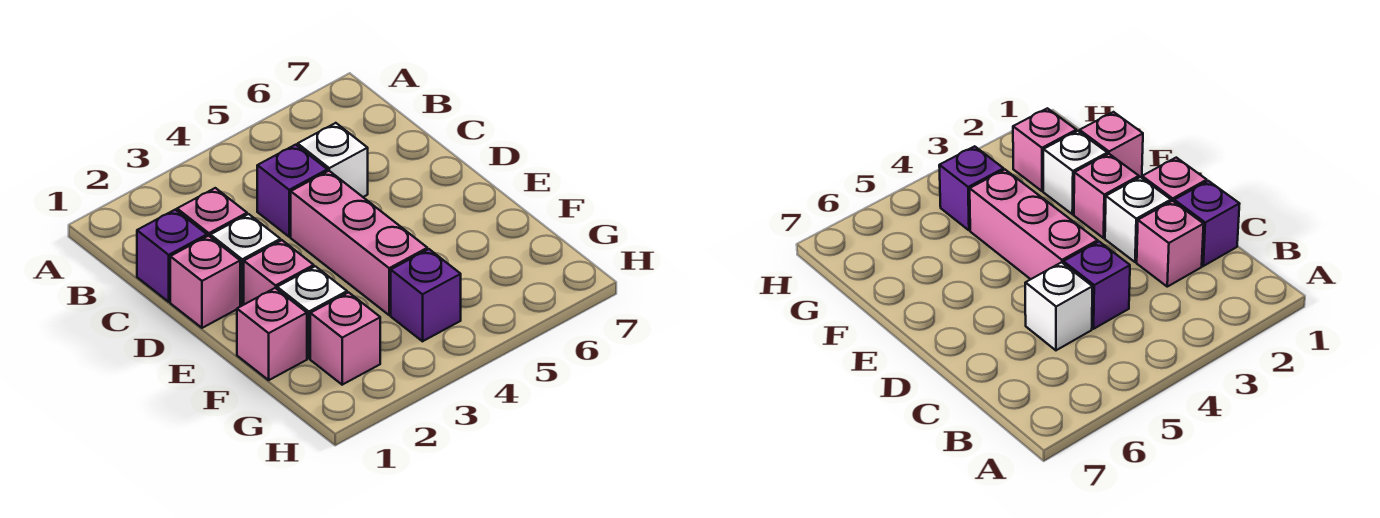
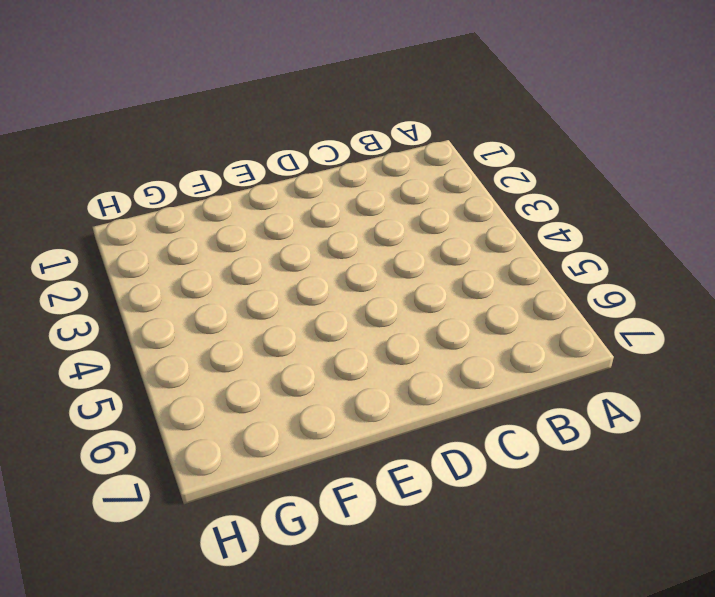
none -> purple brick C1 level 1
none -> pink brick C2 level 1
none -> purple brick C4 level 1

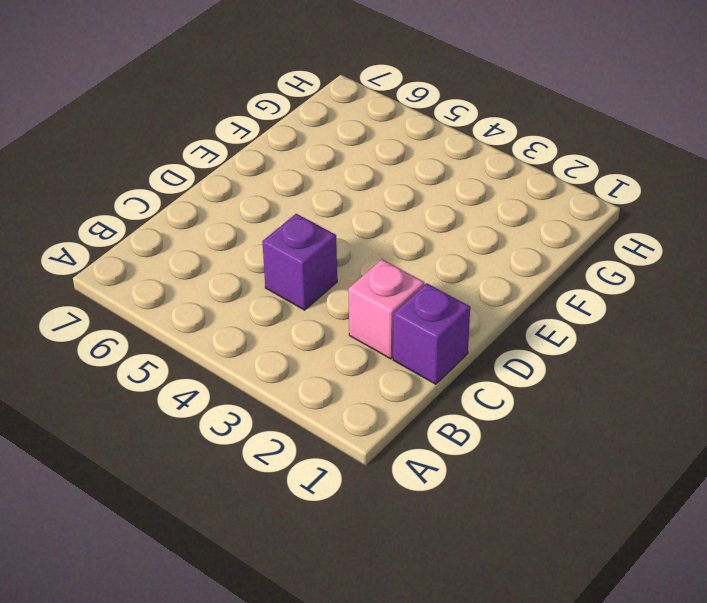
none -> white brick C5 level 1
none -> pink brick D1 level 1
none -> white brick D2 level 1

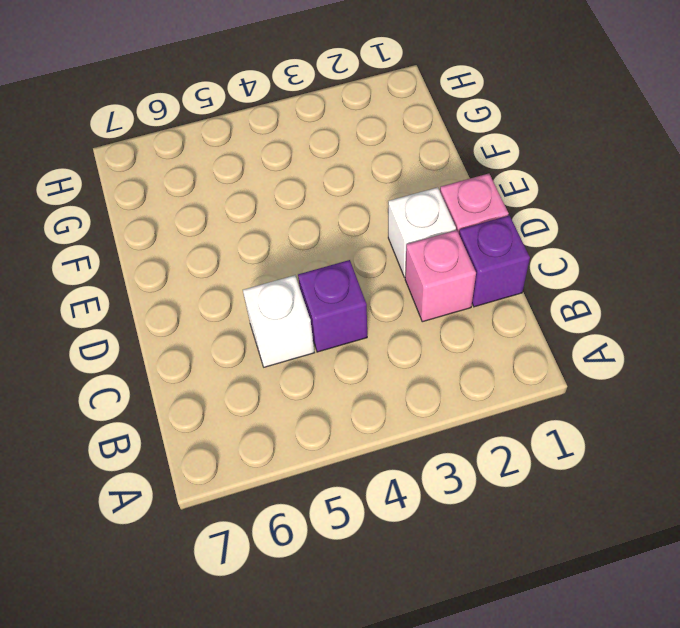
none -> pink brick D4:F4 level 1
none -> pink brick E2 level 1
none -> pink brick F1 level 1

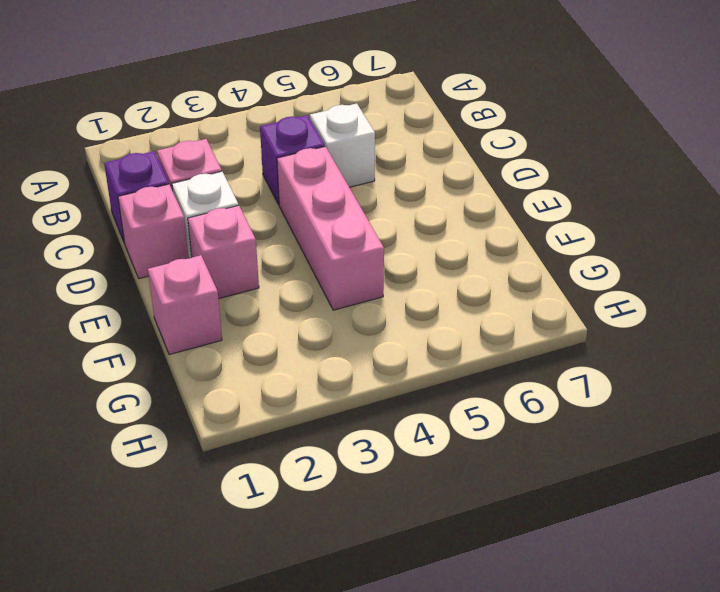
none -> white brick F2 level 1
none -> pink brick G2 level 1
none -> purple brick G4 level 1

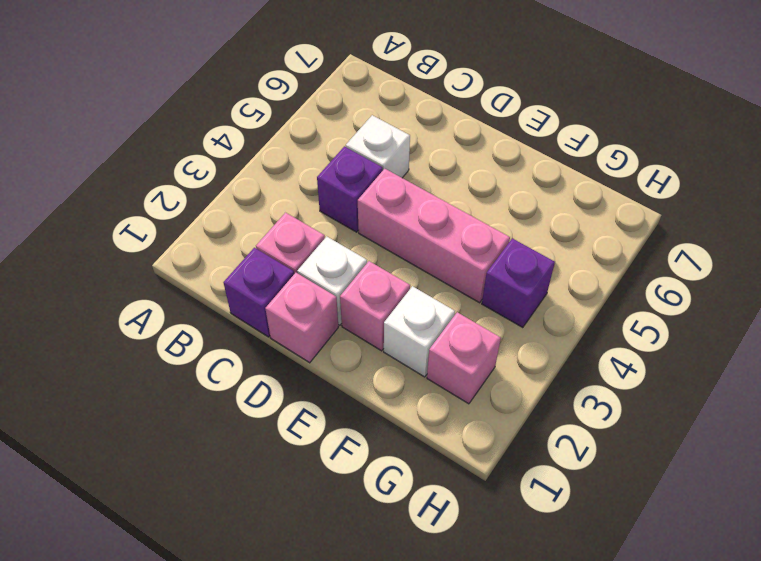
none -> pink brick F1 level 1

